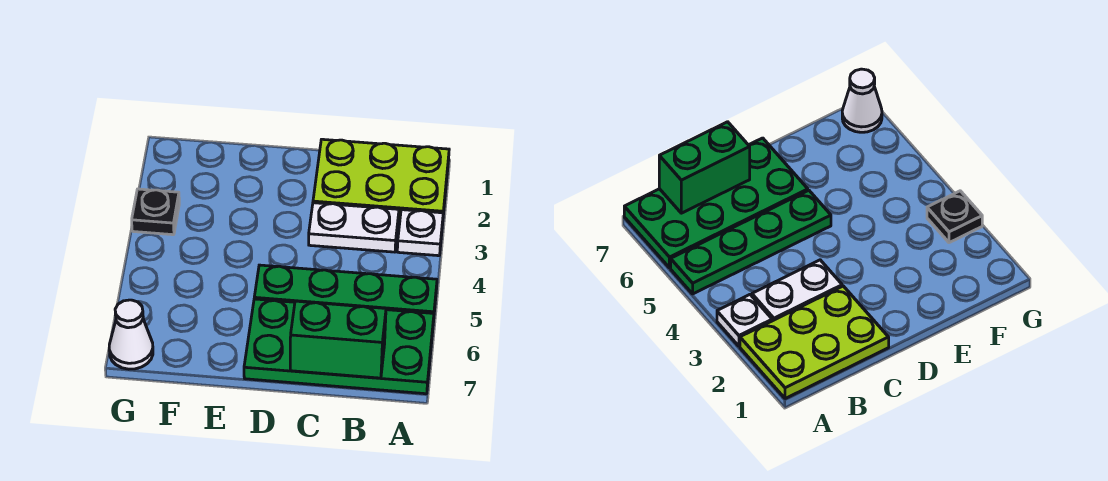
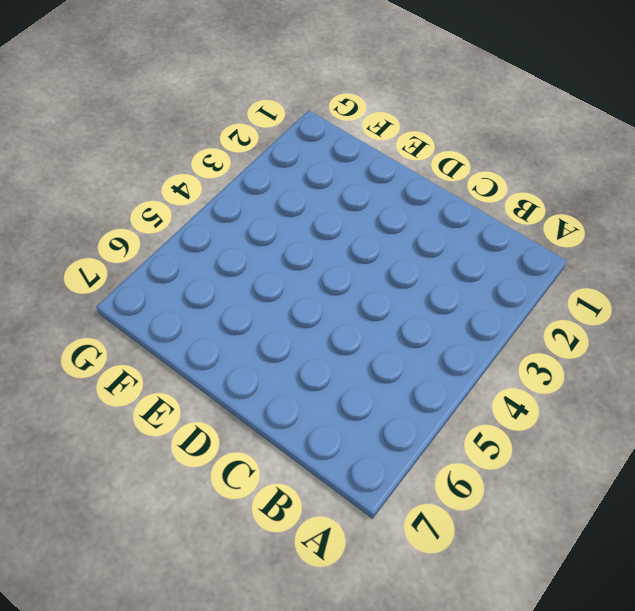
none -> lime plate A1:C2 level 1
none -> white plate A3 level 1

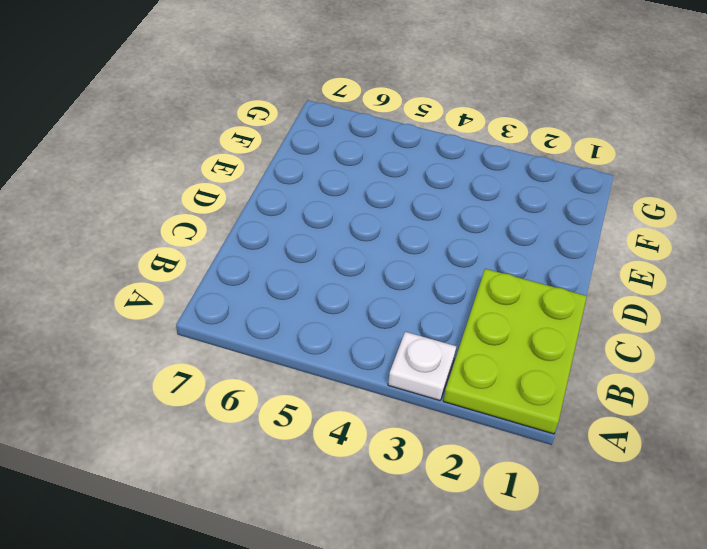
none -> green plate A5:D5 level 1
none -> green plate A6:D7 level 1

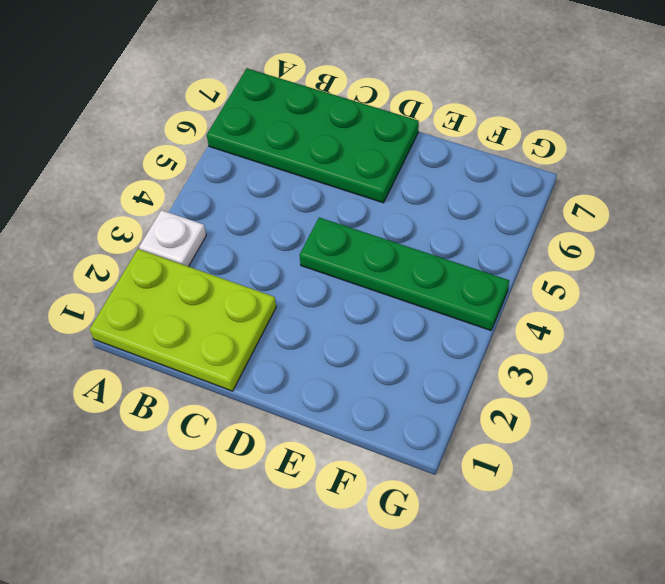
green plate D4:G4 level 1 -> green plate A5:D5 level 1
none -> white plate B3:C3 level 1
none -> black plate G3 level 1

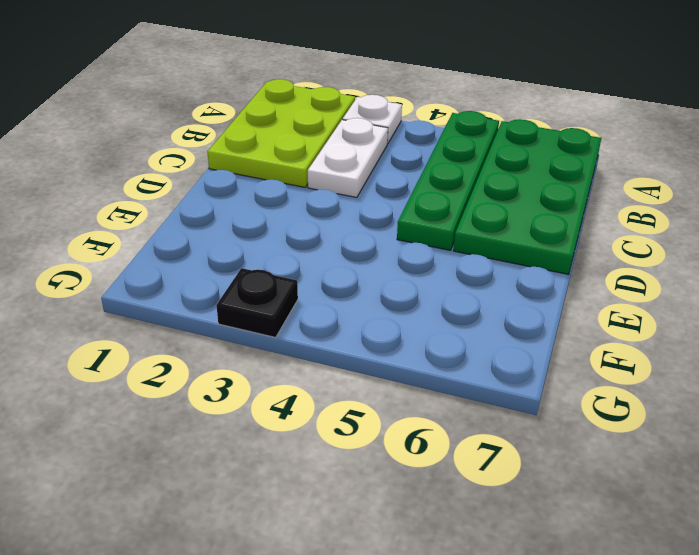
none -> white cone G7 level 1
none -> green brick B7:C7 level 2

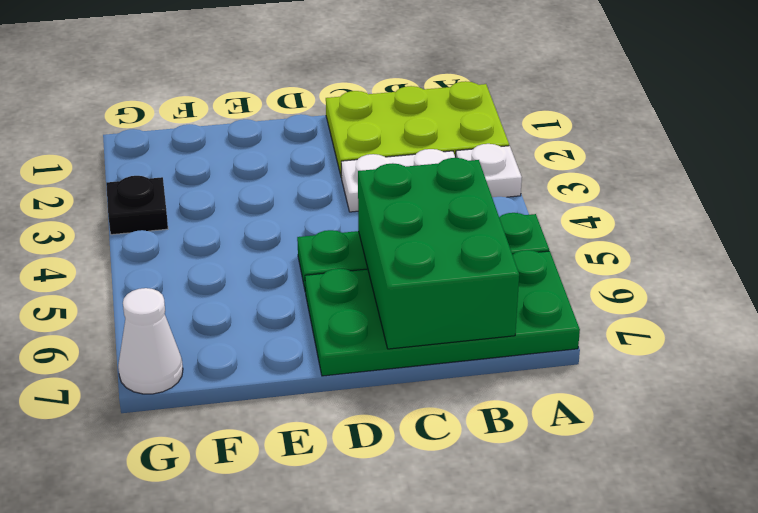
green brick B5:C7 level 2 -> green brick B7:C7 level 2

